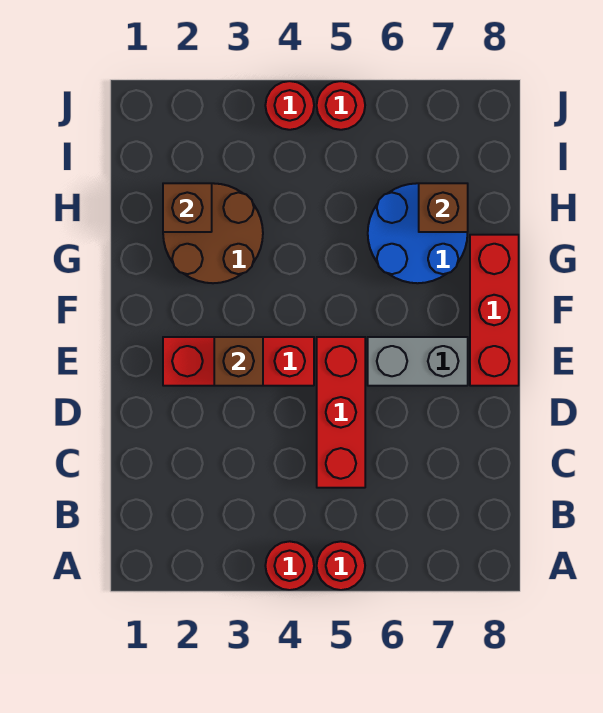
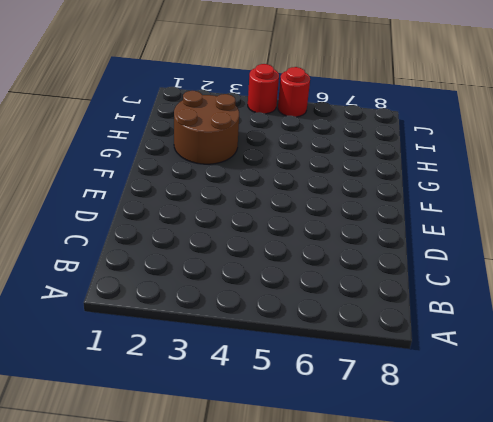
none -> red round brick A4 level 1
none -> red round brick A5 level 1
none -> red brick C5:E5 level 1

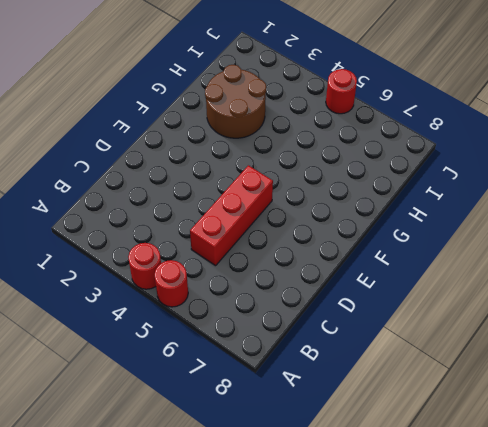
none -> red brick E2:E4 level 1
none -> grey brick E6:E7 level 1
none -> red brick E8:G8 level 1

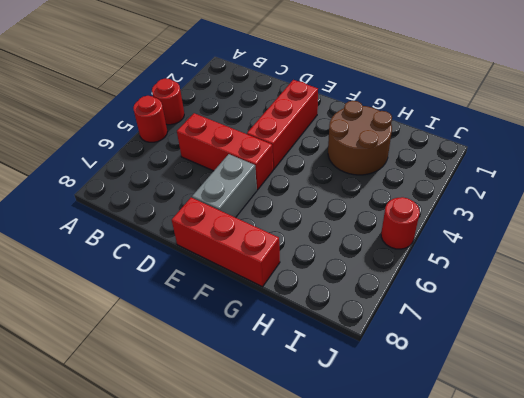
none -> blue round brick G6:H7 level 1
none -> red round brick J4 level 1
none -> brown brick E3 level 2

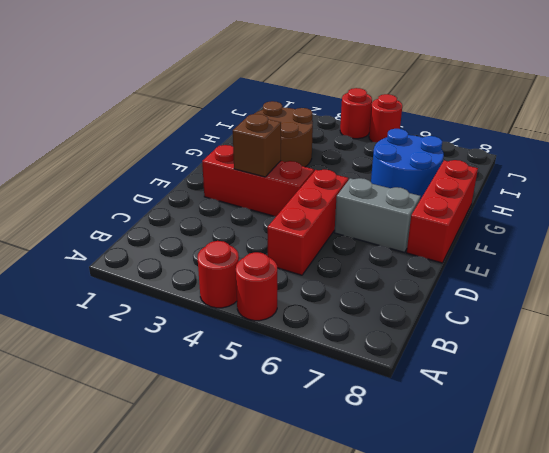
none -> brown brick H2 level 2
none -> brown brick H7 level 2

